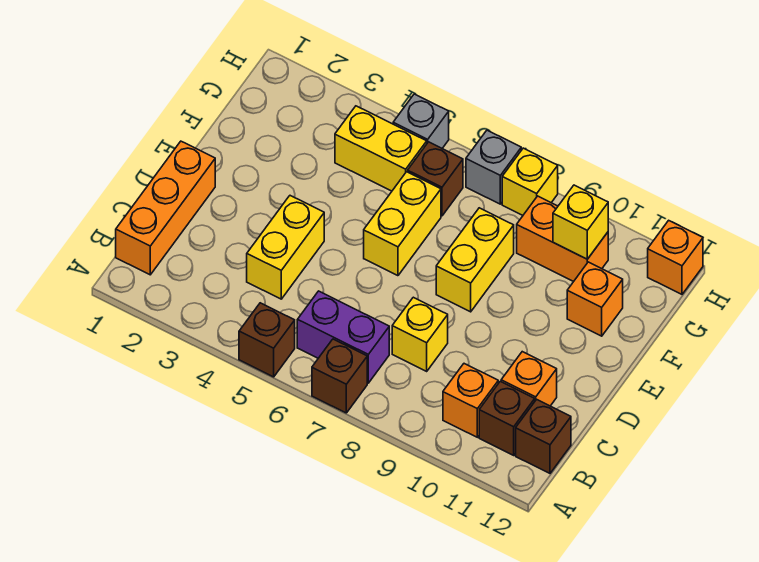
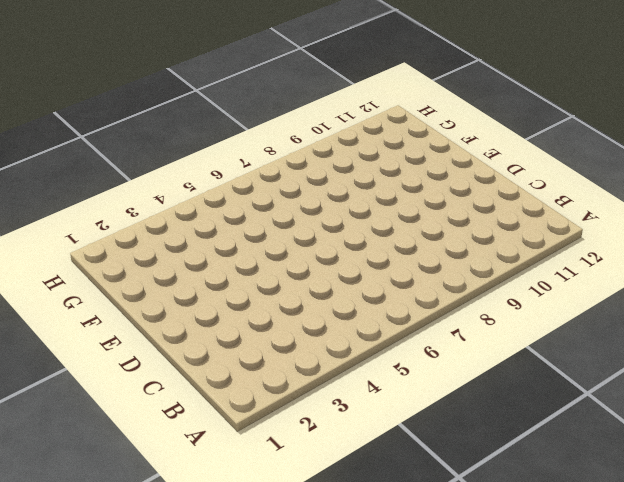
none -> brown brick A5 level 1
none -> brown brick A7 level 1
none -> orange brick B1:D1 level 1

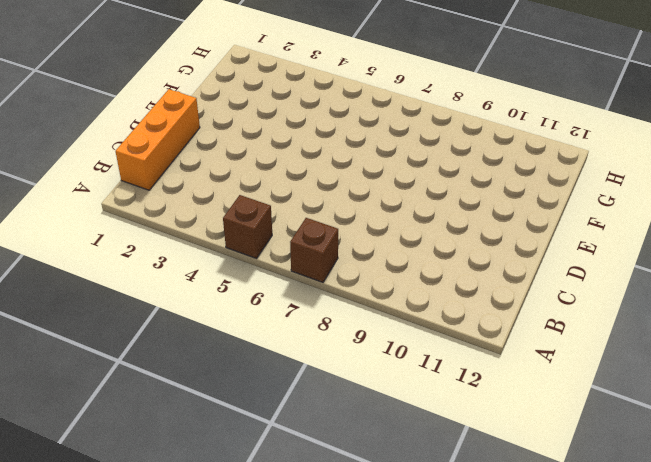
none -> purple brick B6:B7 level 1
none -> orange brick B10 level 1
none -> brown brick B11 level 1

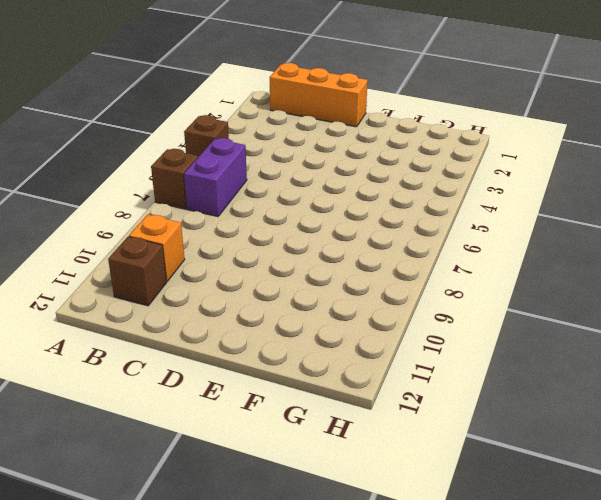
none -> brown brick B12 level 1
none -> yellow brick C4:D4 level 1
none -> yellow brick C8 level 1

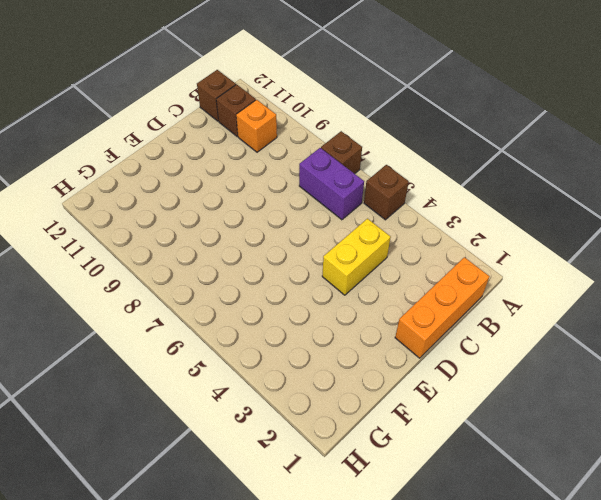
none -> yellow brick C8 level 1
none -> orange brick C11 level 1
none -> yellow brick E6:F6 level 1

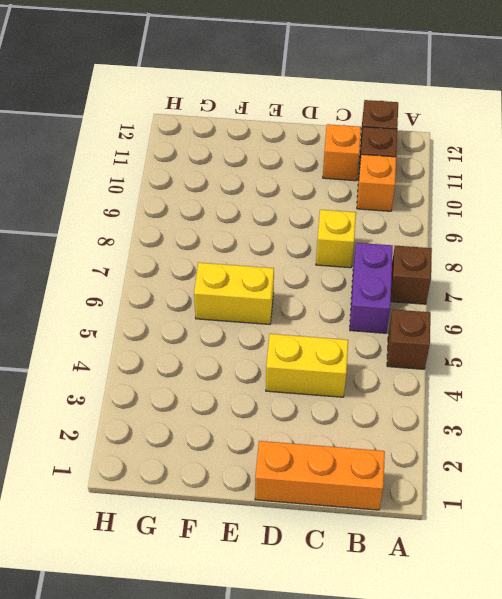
none -> yellow brick E8:F8 level 1
none -> orange brick F11 level 1
none -> yellow brick G4:G5 level 1

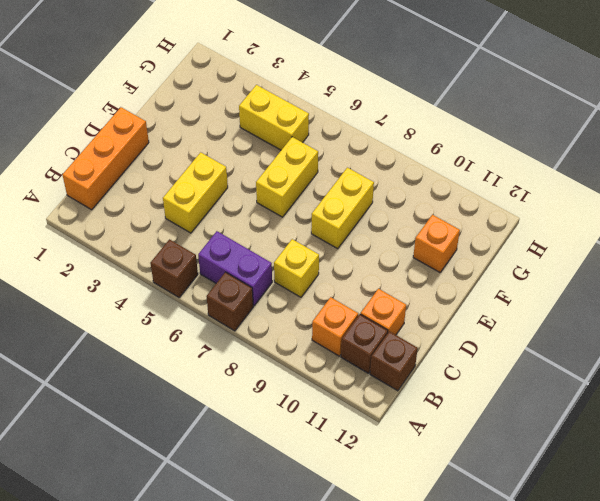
none -> brown brick G6 level 1
none -> orange brick G9:G10 level 1
none -> grey brick H5 level 1

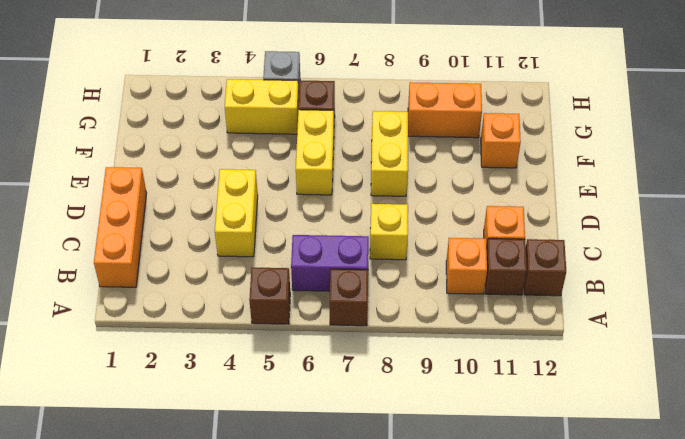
none -> grey brick H7 level 1
none -> yellow brick H8 level 1
none -> orange brick H12 level 1

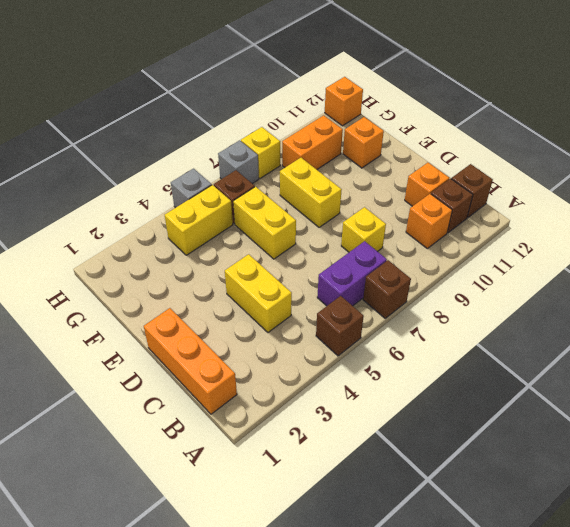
none -> yellow brick G10 level 2

